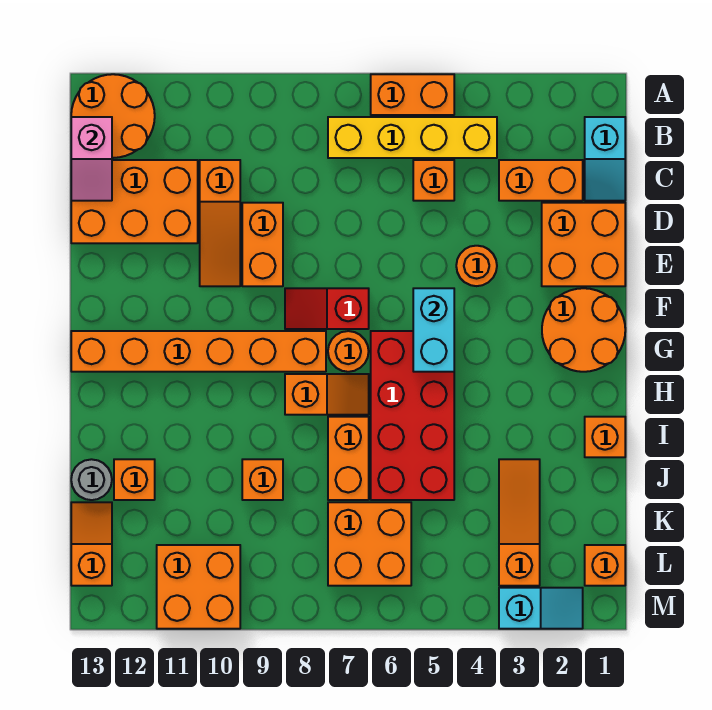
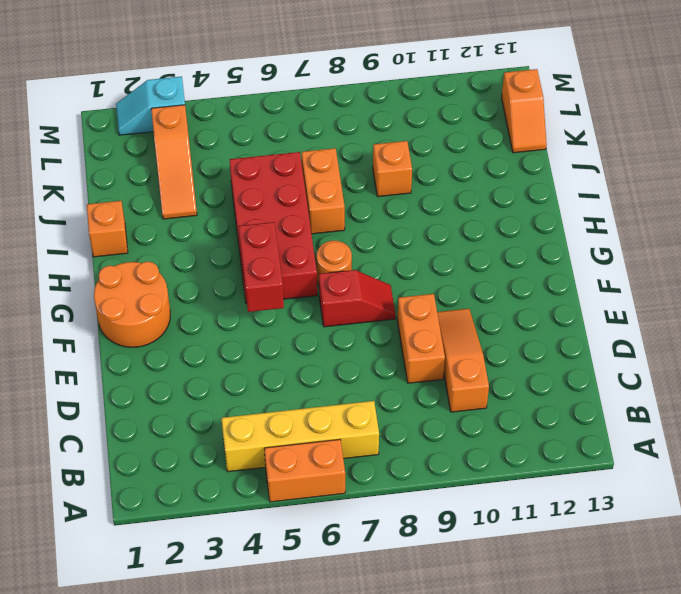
red brick F5:G5 level 2 -> cyan brick F5:G5 level 2
none -> orange round brick A12:B13 level 1
none -> cyan slope B1:C1 level 1 top B
none -> orange brick C2:C3 level 1
none -> orange brick C5 level 1

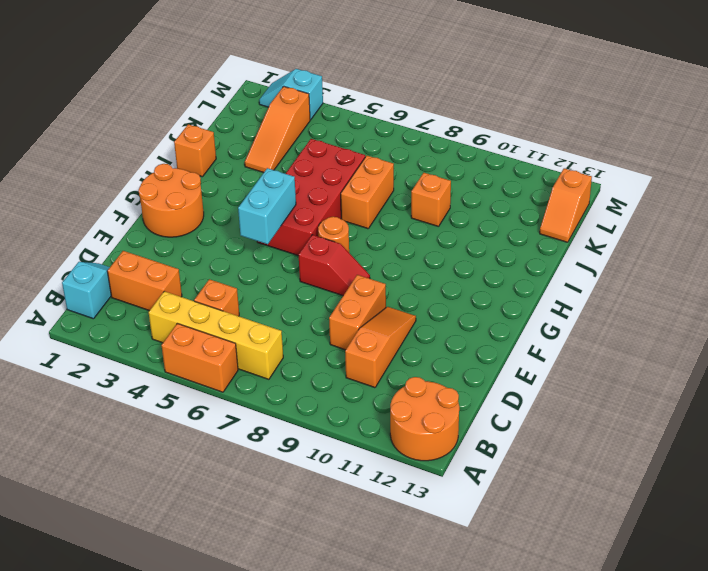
none -> orange brick C11:D13 level 1
none -> orange brick D1:E2 level 1
none -> orange round brick E4 level 1
none -> orange brick G8:G13 level 1

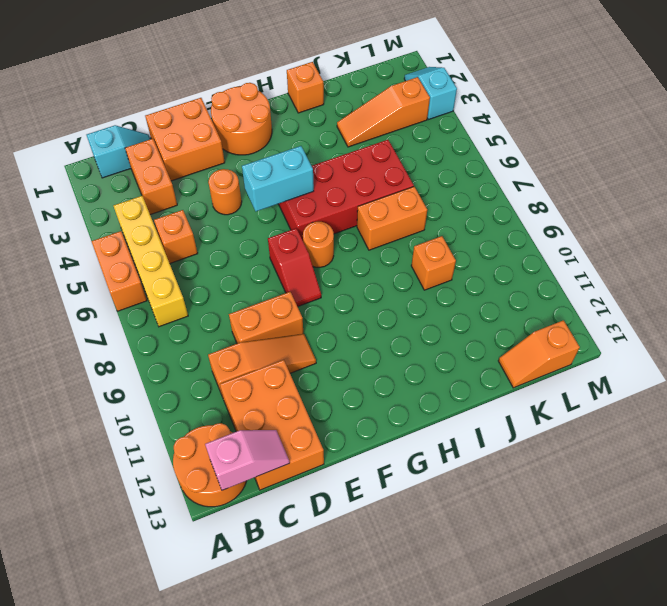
none -> orange brick G8:G13 level 1
none -> orange slope H7:H8 level 1 top 8
none -> orange brick J12 level 1
none -> grey round brick J13 level 1

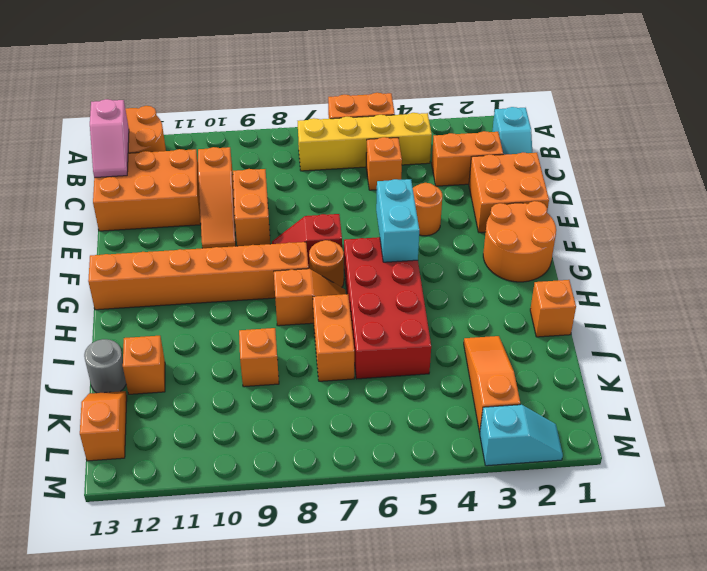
none -> orange brick K6:L7 level 1
none -> orange brick L1 level 1
none -> orange brick L10:M11 level 1

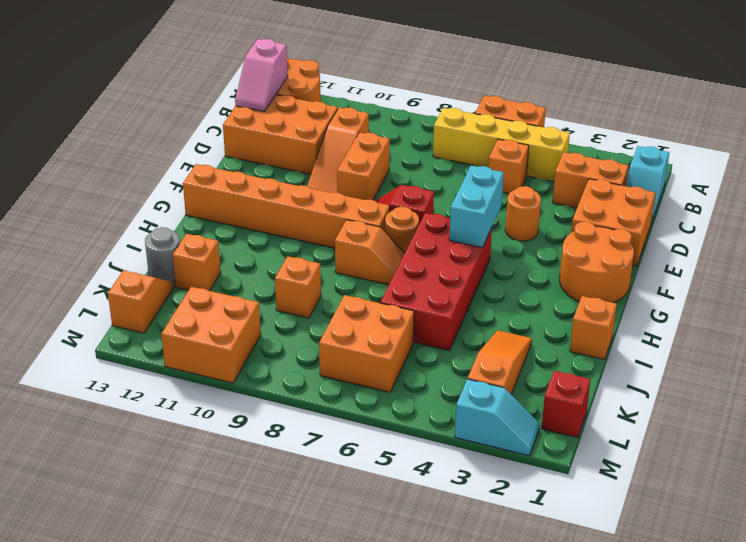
red brick L1 level 1 -> orange brick L1 level 1
none -> orange brick I7:J7 level 1

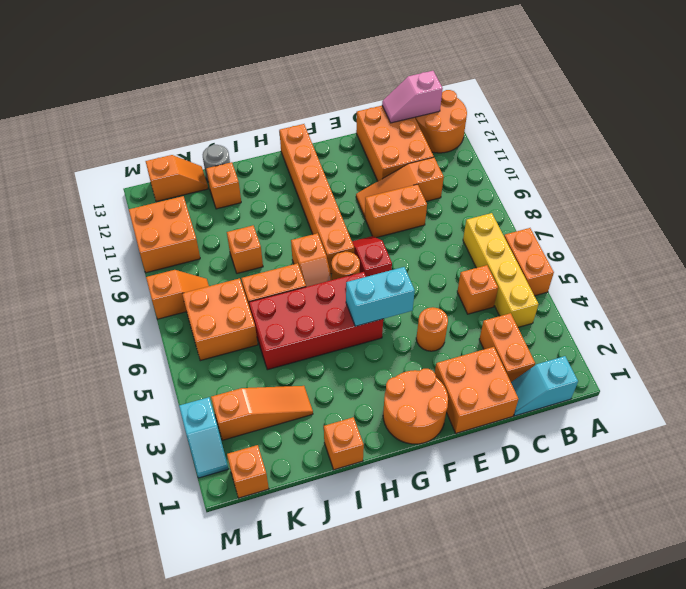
orange slope L8:M8 level 1 top M -> none

